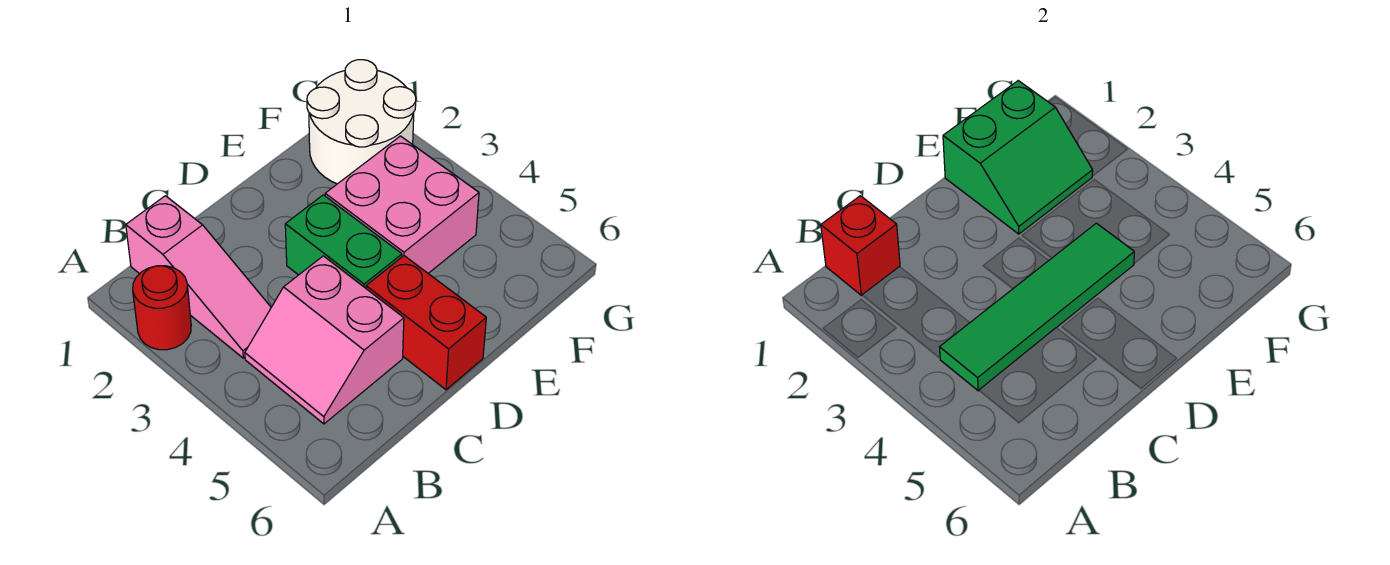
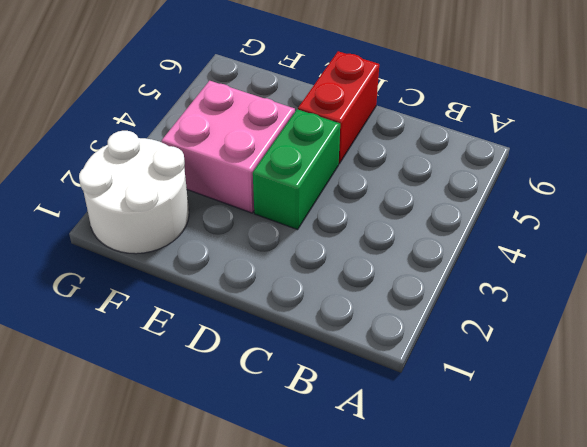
none -> red round brick A2 level 1
none -> pink slope B1:B3 level 1 top 1

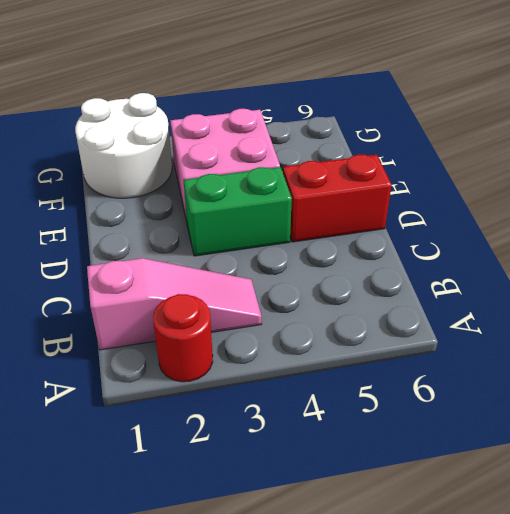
none -> pink slope B4:C5 level 1 top C
none -> red brick B1 level 2

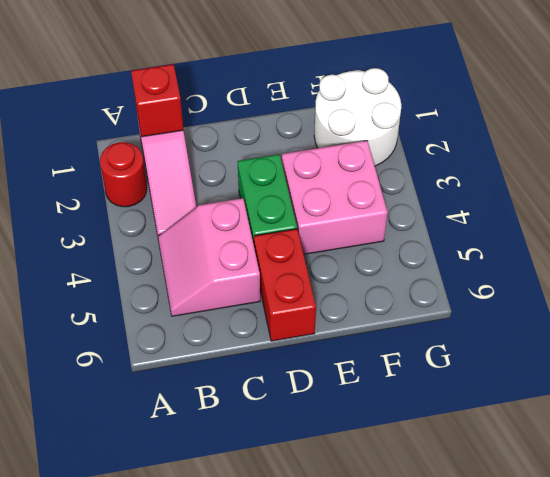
none -> green tile B4:E4 level 2
none -> green slope E1:F2 level 2 top 1

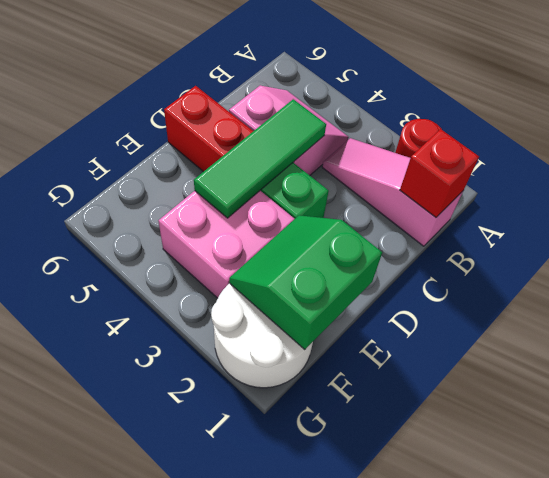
green tile C4:E4 level 2 -> green tile B4:E4 level 2

